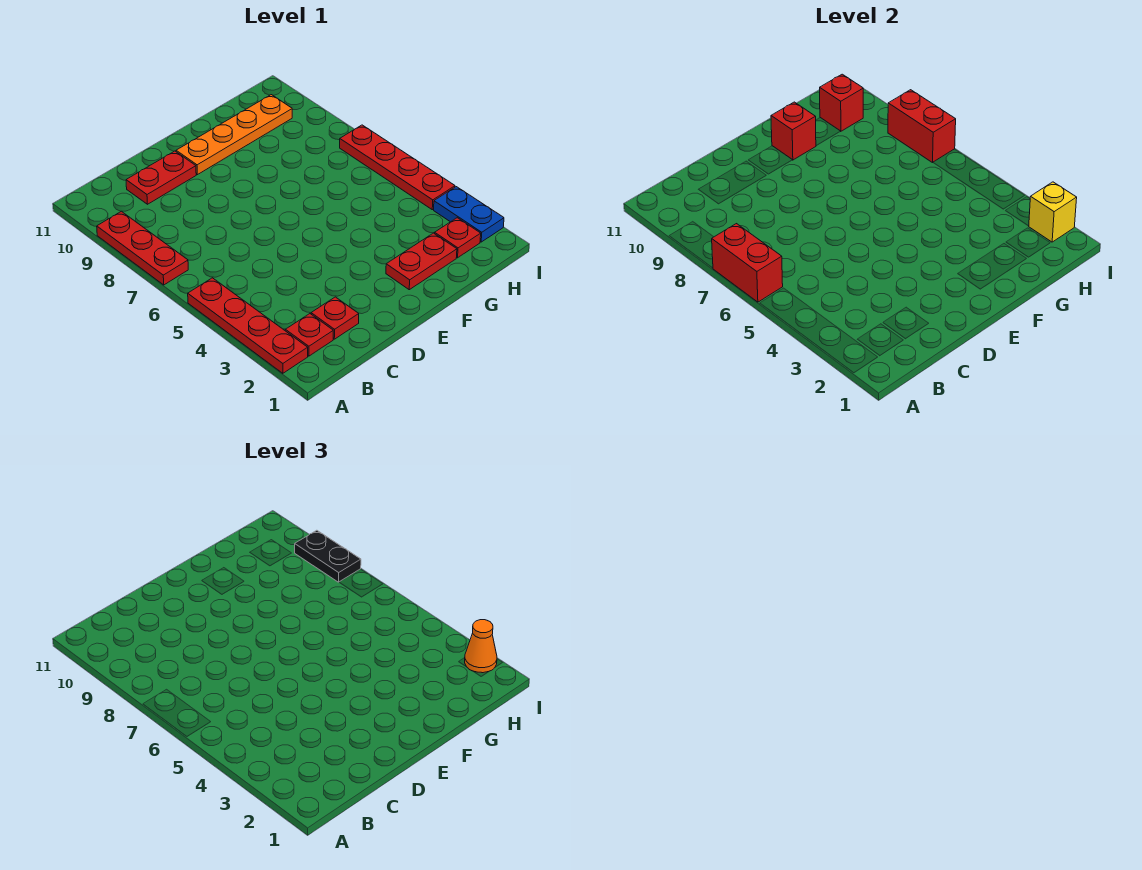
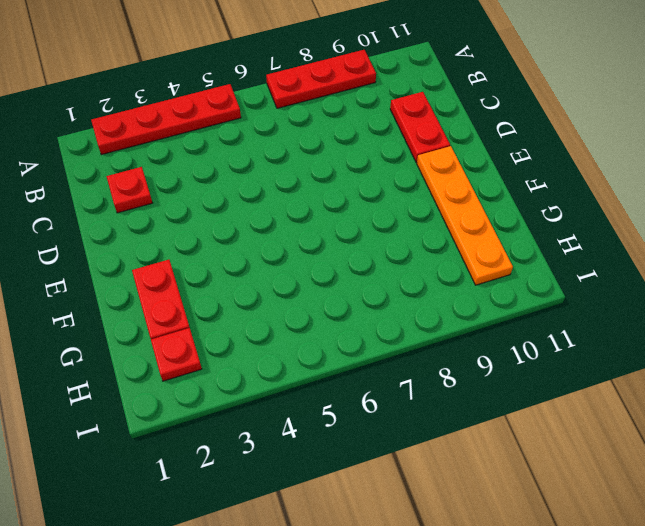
none -> red plate B2 level 1
none -> blue plate I2:I3 level 1
none -> red plate I4:I7 level 1

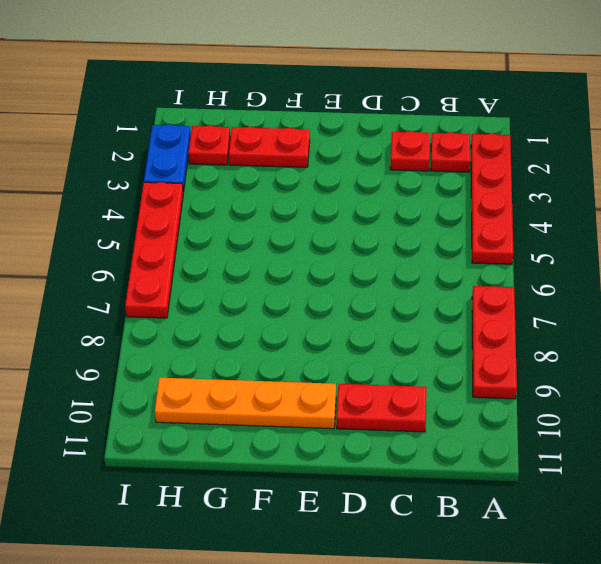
none -> red brick A6:A7 level 2
none -> red brick F10 level 2
none -> red brick H10 level 2

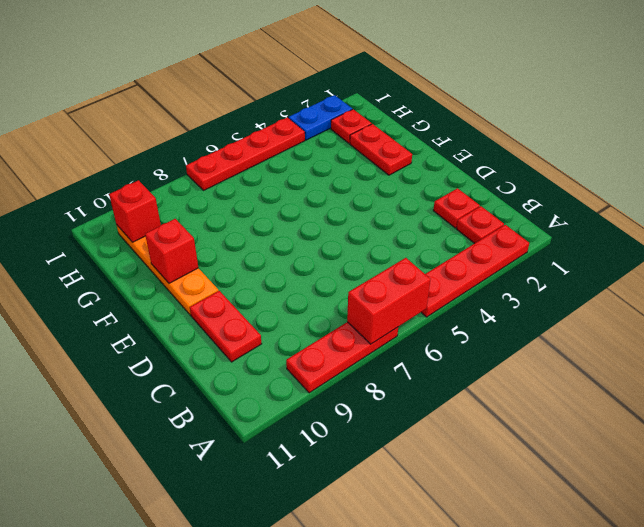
none -> yellow brick I2 level 2
none -> red brick I7:I8 level 2
none -> orange cone I2 level 3

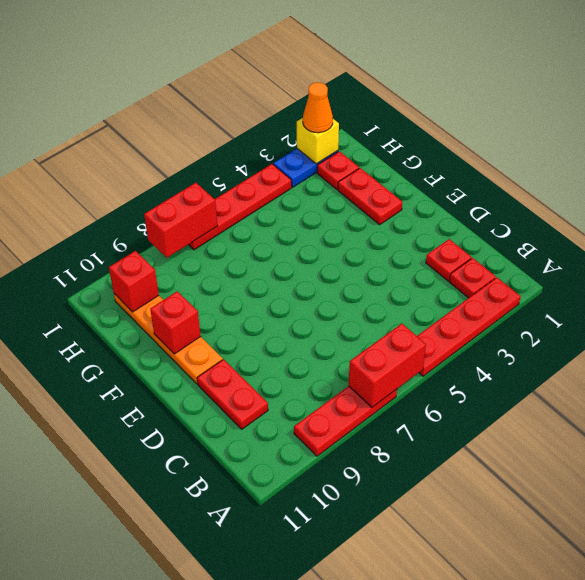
none -> black plate I8:I9 level 3

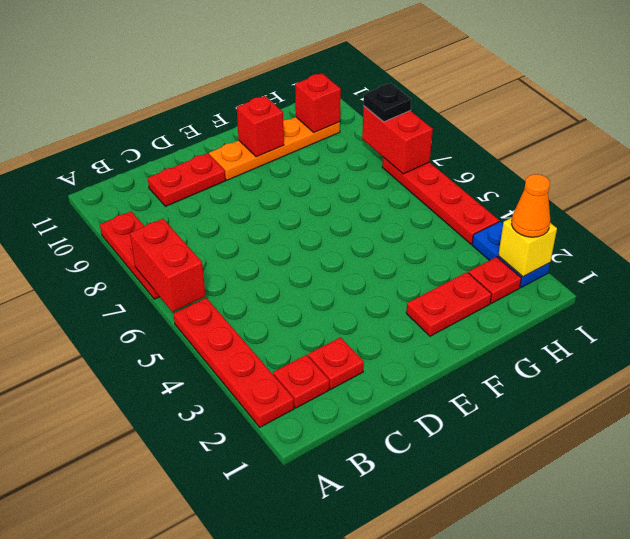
black plate I8 level 3 -> black plate I8:I9 level 3

